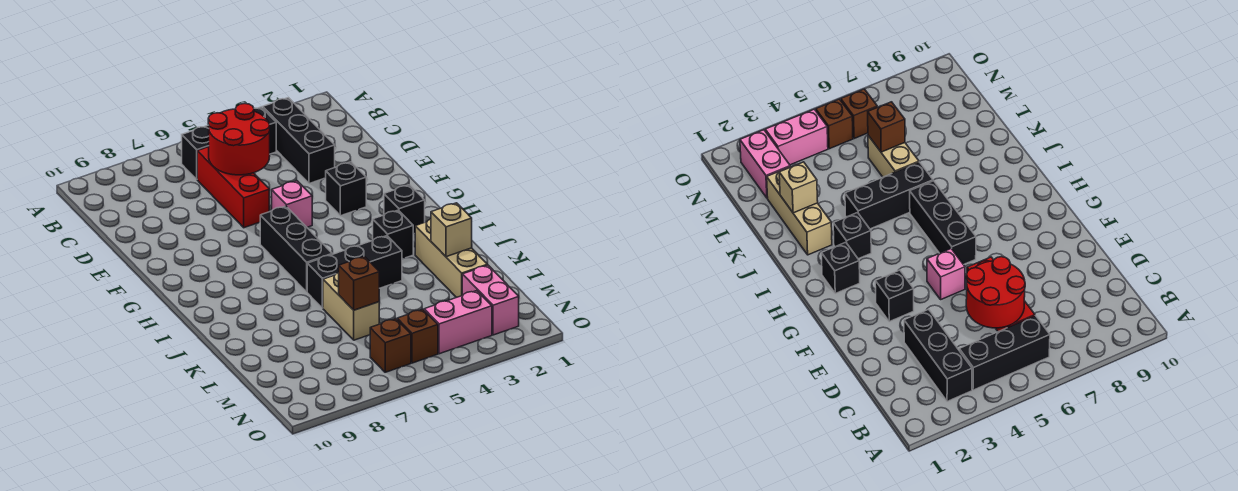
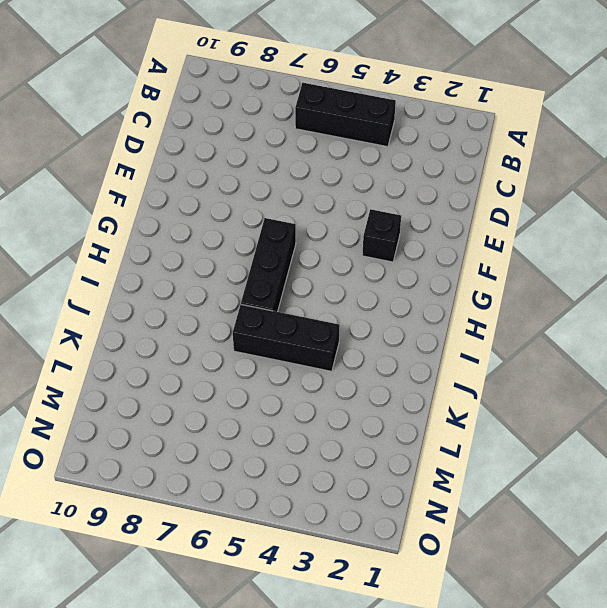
none -> black brick B3:D3 level 1
none -> red brick C6:E6 level 1
none -> pink brick F5 level 1

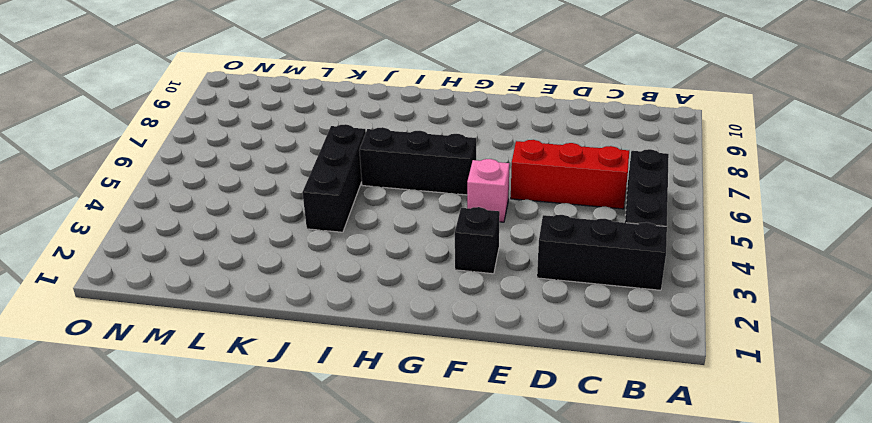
none -> black brick H2 level 1
none -> black brick I3 level 1
none -> tan brick J2:L2 level 1

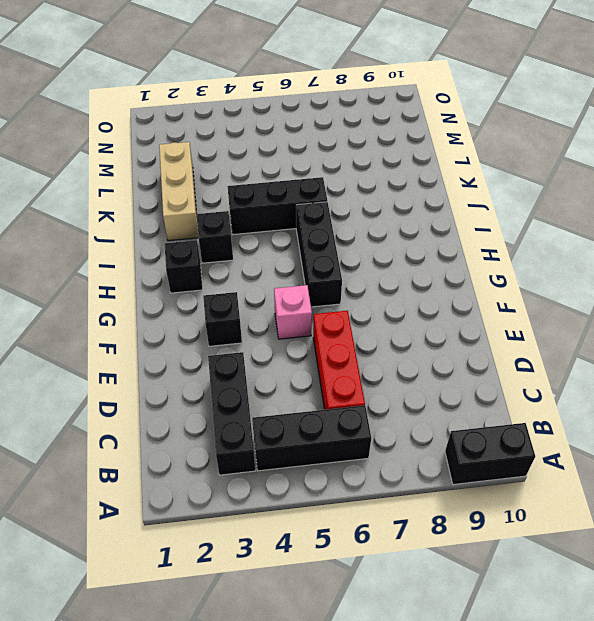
black brick A9:A10 level 1 -> none
none -> tan brick K6:L6 level 1
none -> pink brick M2:N2 level 1
none -> pink brick N3:N4 level 1

